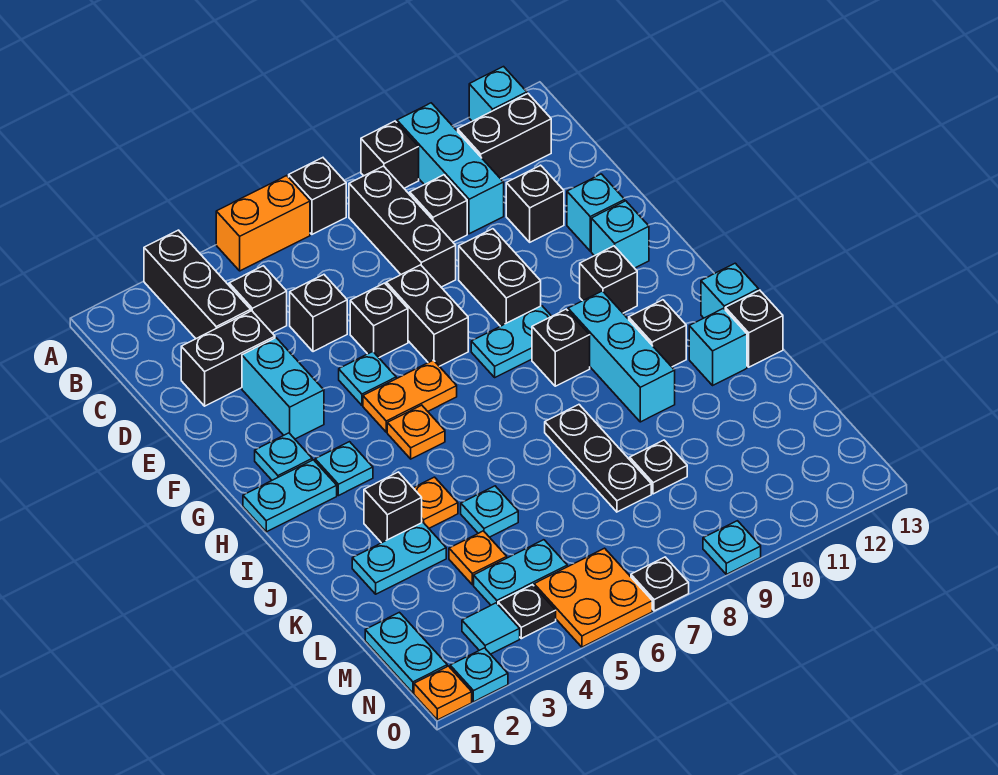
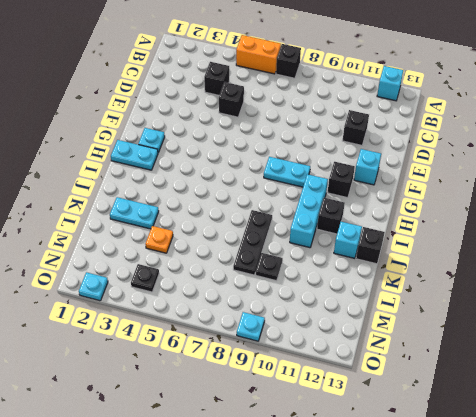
none -> black brick A3:C3 level 1
none -> black brick A9 level 1
none -> cyan brick A10:C10 level 1
none -> black brick B8:D8 level 1

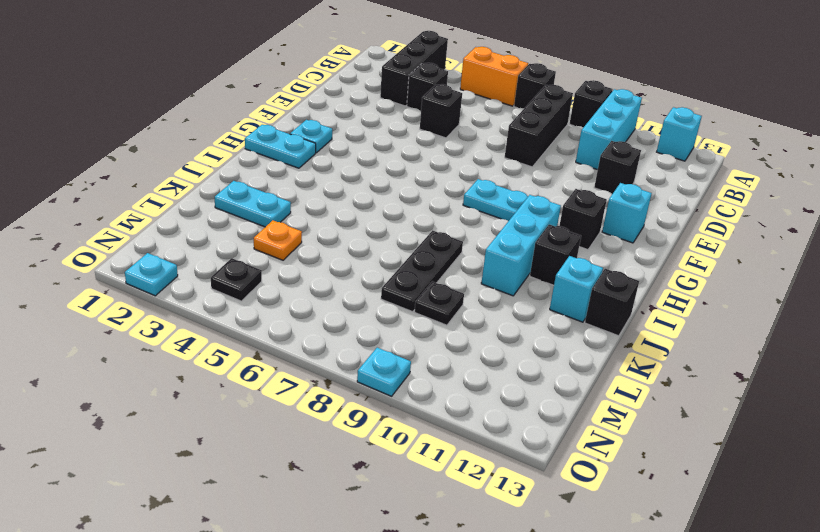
none -> black brick B11:B12 level 1
none -> black brick C9 level 1
none -> black brick D2:D3 level 1
none -> cyan brick E3:F3 level 1

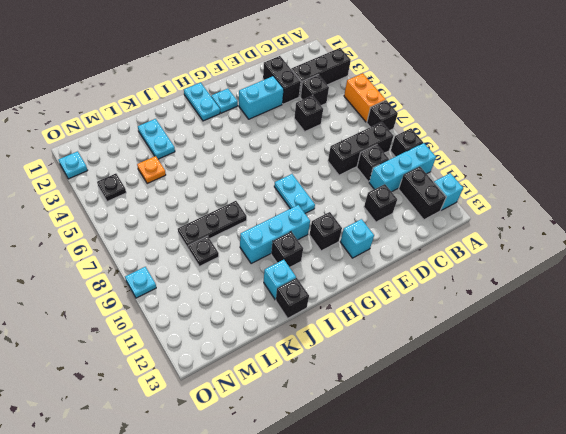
none -> black brick E6 level 1
none -> black brick E7:F7 level 1
none -> black brick E9:F9 level 1
none -> cyan brick E12 level 1

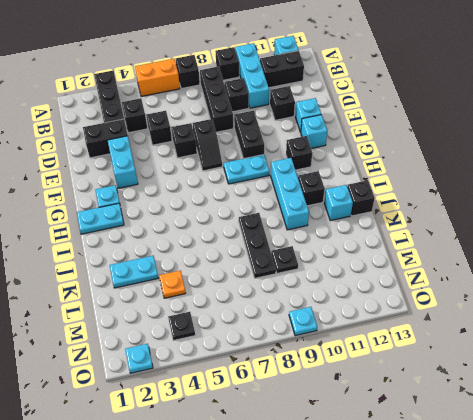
black slope E7:F7 level 1 top E -> black brick E7:F7 level 1
none -> cyan plate F5 level 1
none -> orange plate G5:G6 level 1
none -> cyan plate H3 level 1
none -> orange plate H5 level 1

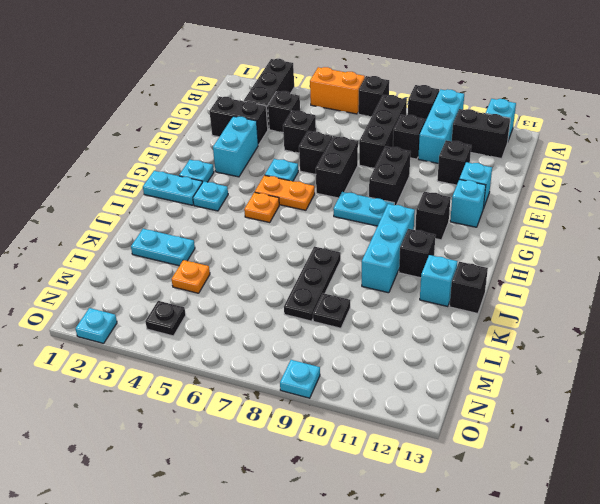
none -> black brick H9 level 1
none -> cyan brick I13 level 1
none -> black brick J3 level 1
none -> orange plate J4 level 1

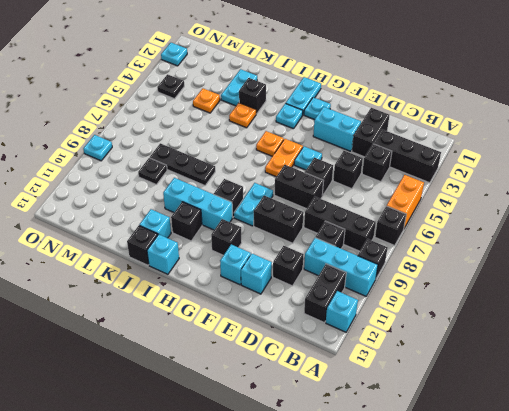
none -> cyan plate K5 level 1
none -> cyan plate M1:N1 level 1
none -> cyan plate M4:M5 level 1
none -> cyan tile N3 level 1

